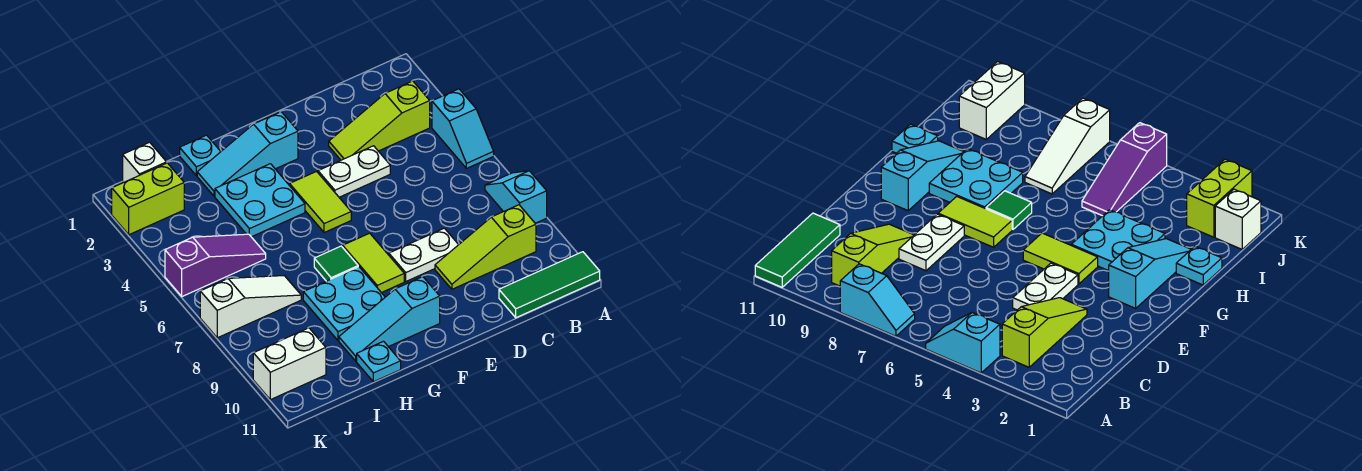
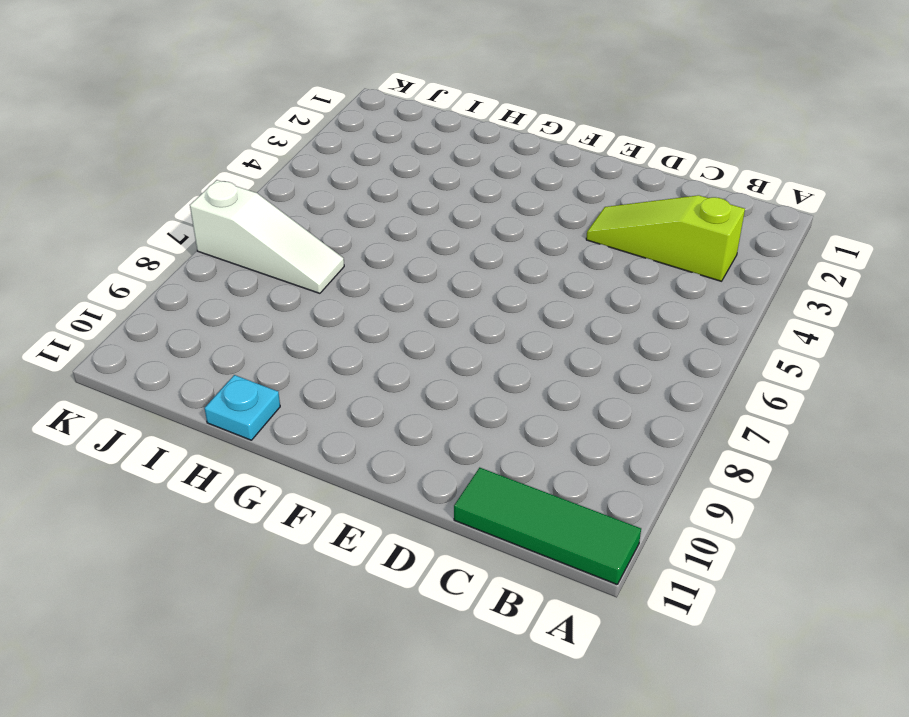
none -> cyan slope A4:A5 level 1 top 4
none -> cyan slope A7:A8 level 1 top 8
none -> lime slope B9:D9 level 1 top B

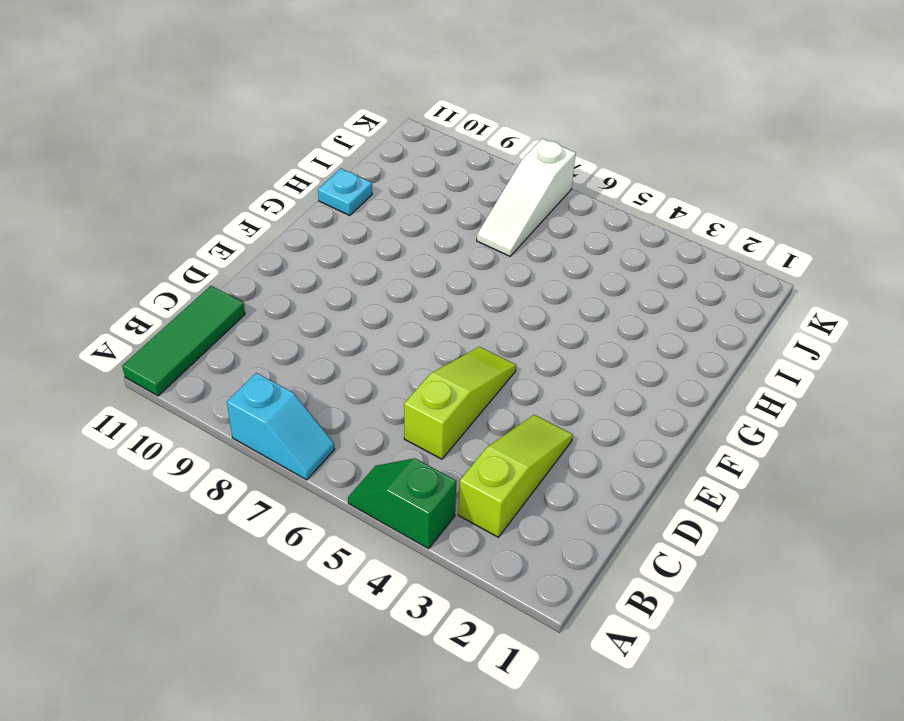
green slope A4:A5 level 1 top 4 -> cyan slope A4:A5 level 1 top 4
lime slope C5:E5 level 1 top C -> lime slope B9:D9 level 1 top B
none -> white plate D4:E4 level 1
none -> white plate D8:E8 level 1
none -> cyan slope F2:H2 level 1 top F

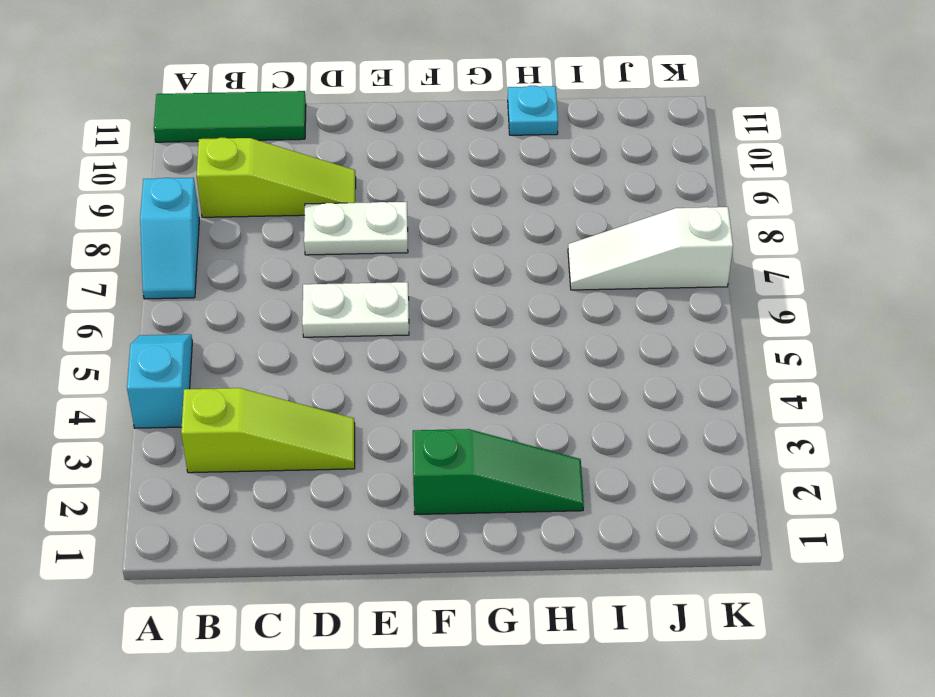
white plate D6:E6 level 1 -> white plate D4:E4 level 1
green slope F2:H2 level 1 top F -> cyan slope F2:H2 level 1 top F
none -> lime tile F4:F5 level 1
none -> lime tile F7:F8 level 1
none -> cyan slope F10:H10 level 1 top F

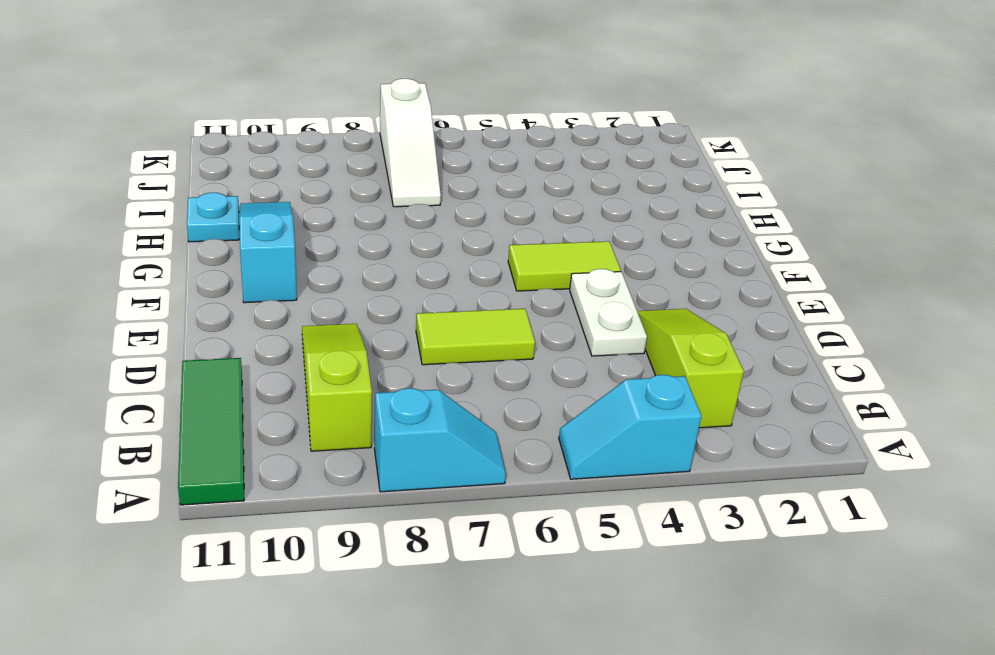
lime tile D6:D7 level 1 -> lime tile F7:F8 level 1
none -> white plate D8:E8 level 1
none -> cyan slope F2:H2 level 1 top F
none -> cyan plate G3:H4 level 1

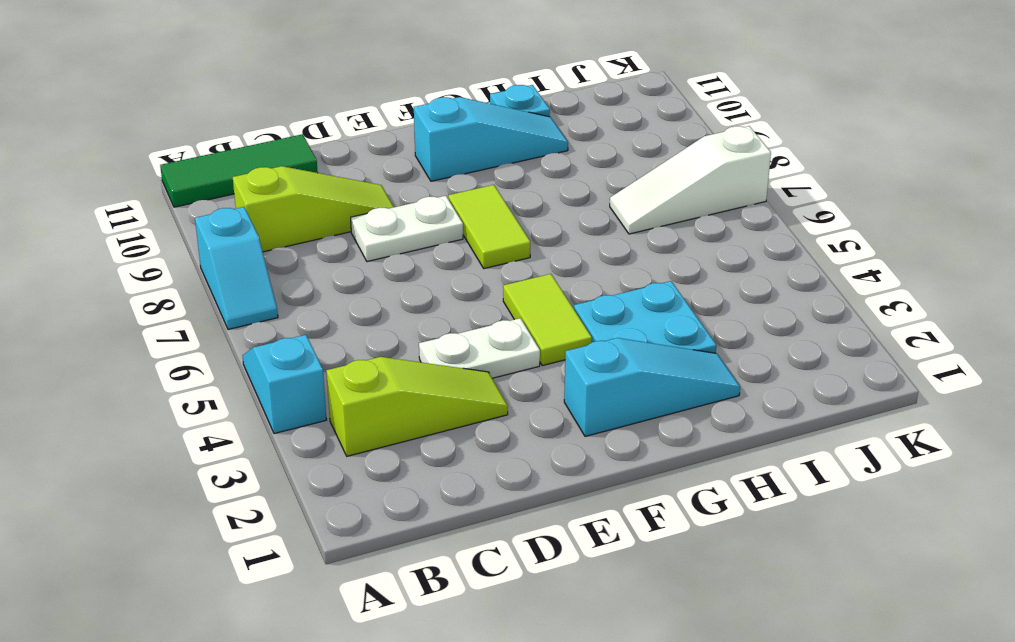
none -> green tile G7 level 1
none -> cyan plate G8:H9 level 1
none -> cyan plate H1 level 1

